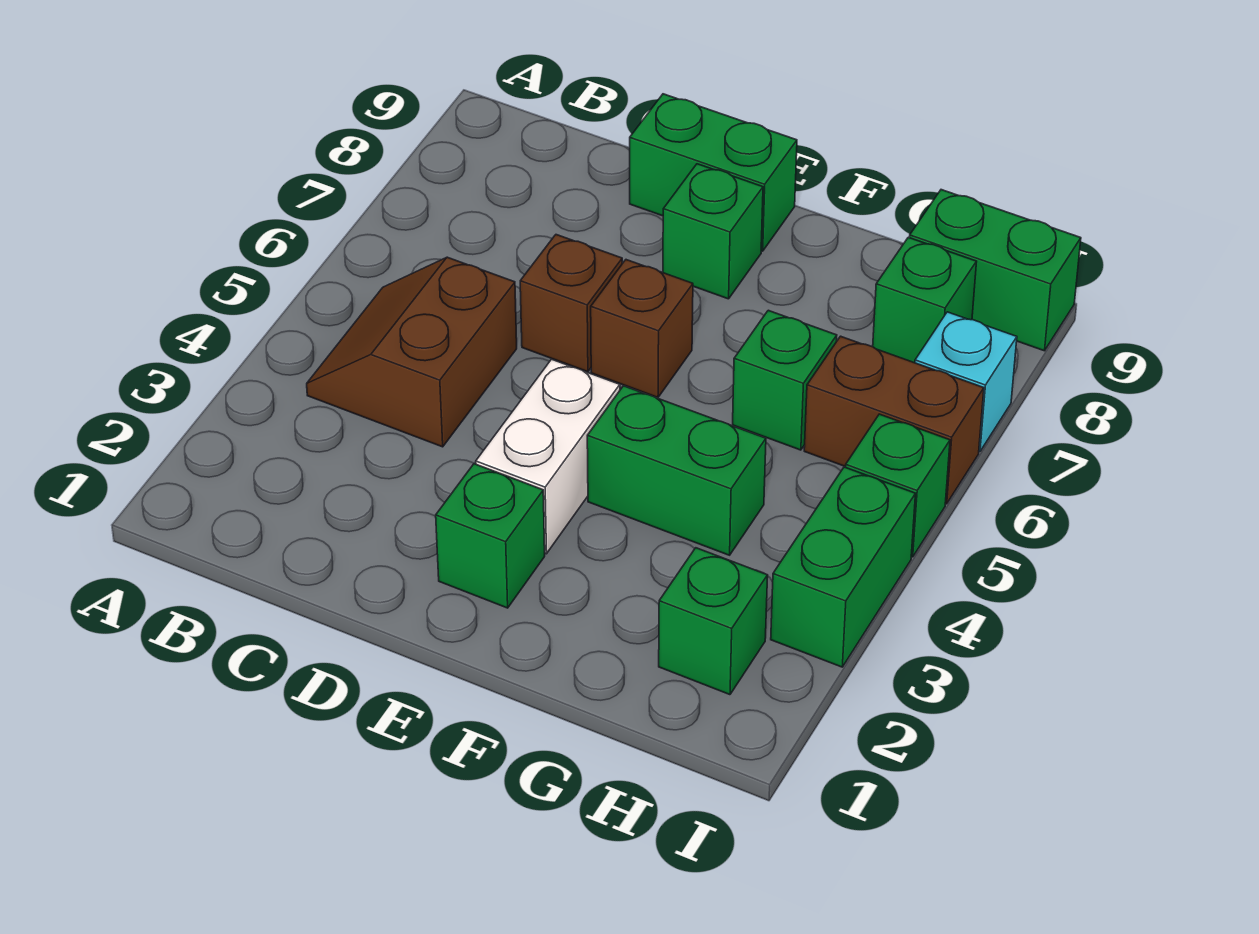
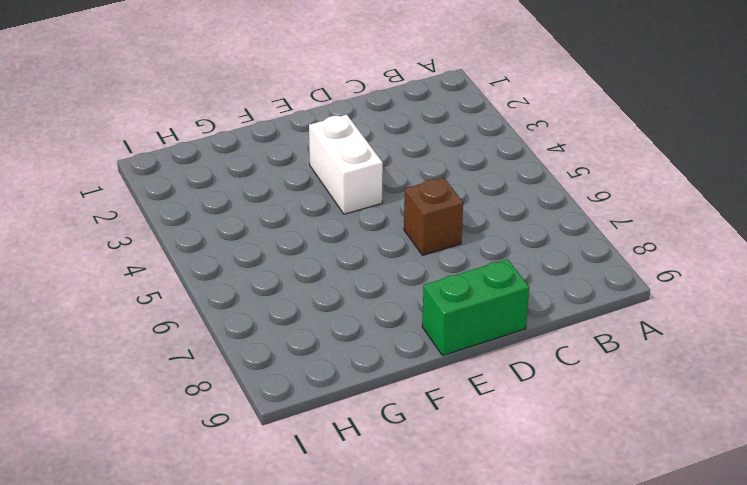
none -> brown slope B4:C5 level 1 top C
none -> green brick E2 level 1
none -> brown brick E6 level 1

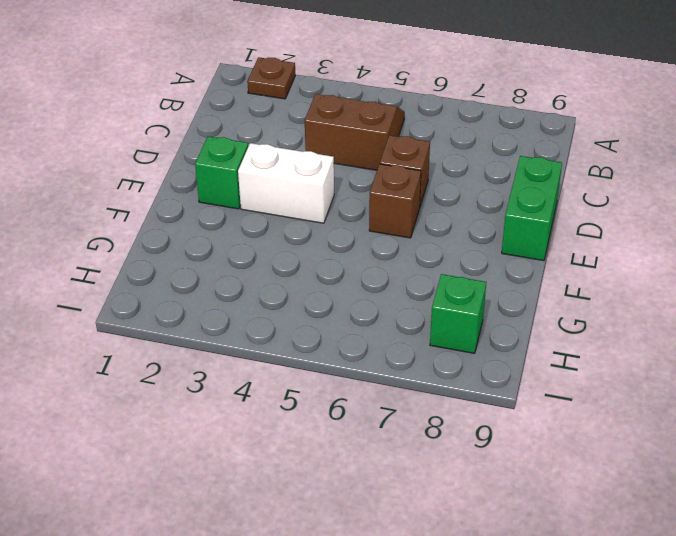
brown plate A2 level 1 -> none
none -> green brick E8 level 1
none -> green brick F4:G4 level 1
none -> green brick G6 level 1

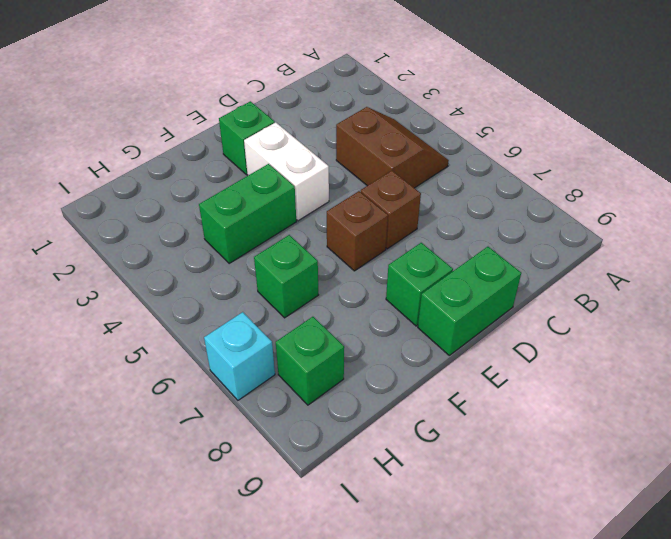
none -> green brick H2 level 1
none -> brown brick H6:I6 level 1
none -> green brick H9:I9 level 1

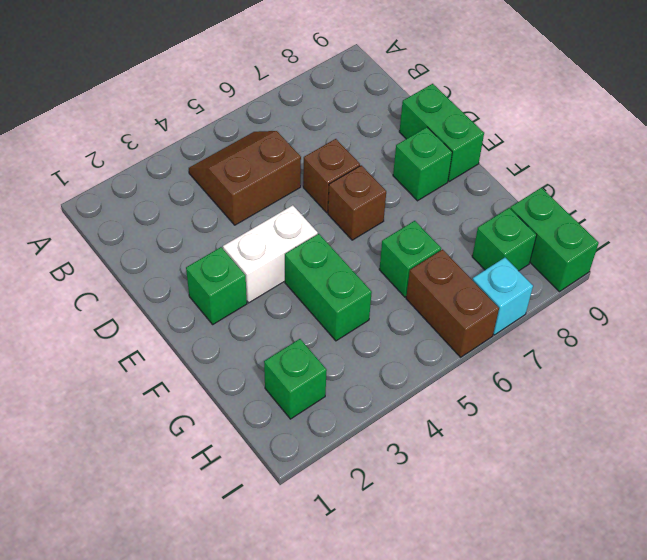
none -> green brick I3:I4 level 1
none -> green brick I5 level 1

